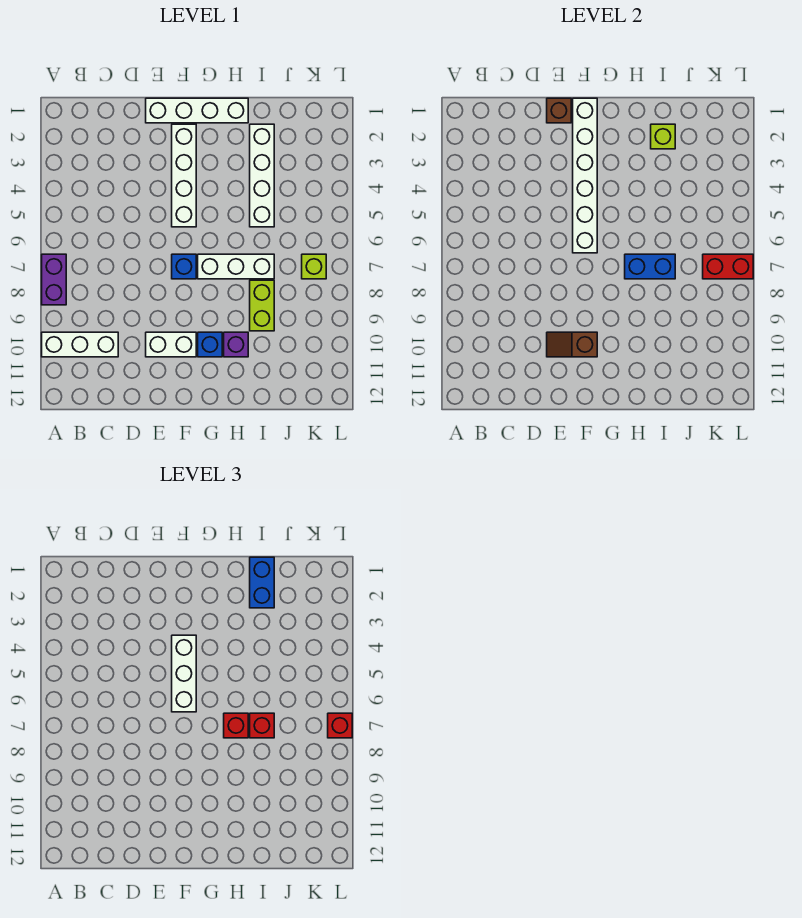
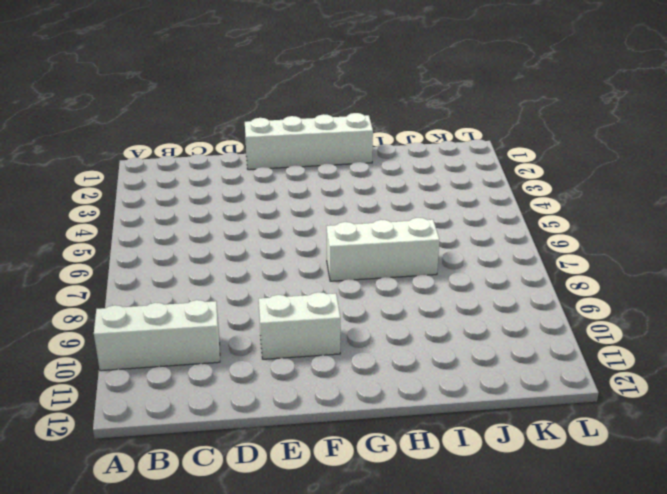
none -> purple brick A7:A8 level 1
none -> white brick F2:F5 level 1
none -> blue brick F7 level 1

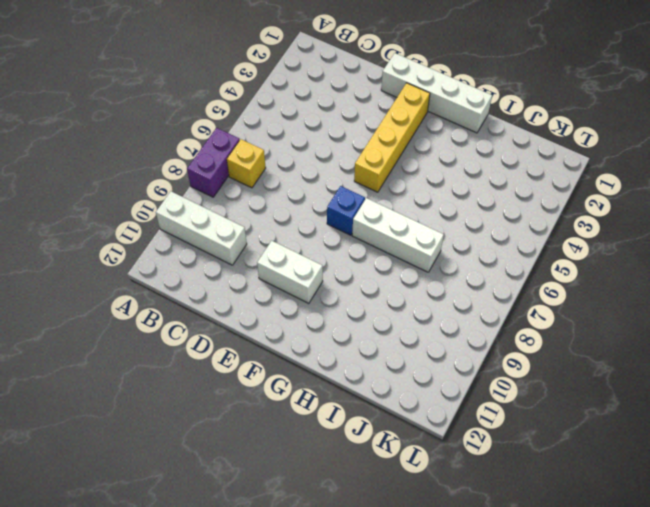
yellow brick B7 level 1 -> none
yellow brick F2:F5 level 1 -> white brick F2:F5 level 1
none -> blue brick G10 level 1
none -> purple brick H10 level 1
none -> white brick I2:I5 level 1

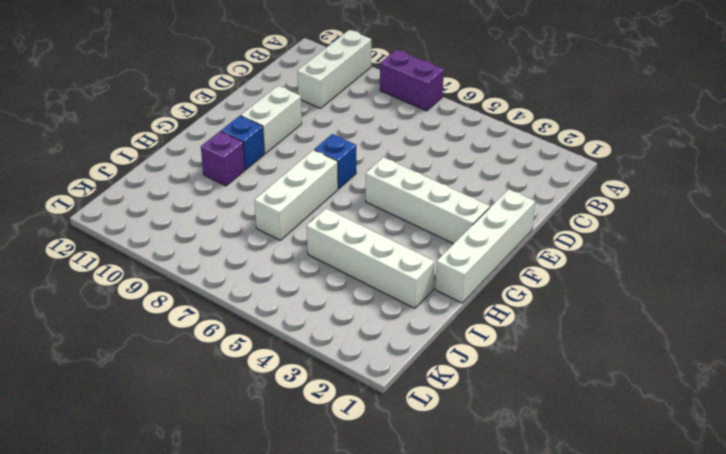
none -> lime brick I8:I9 level 1
none -> lime brick K7 level 1
none -> brown brick E1 level 2

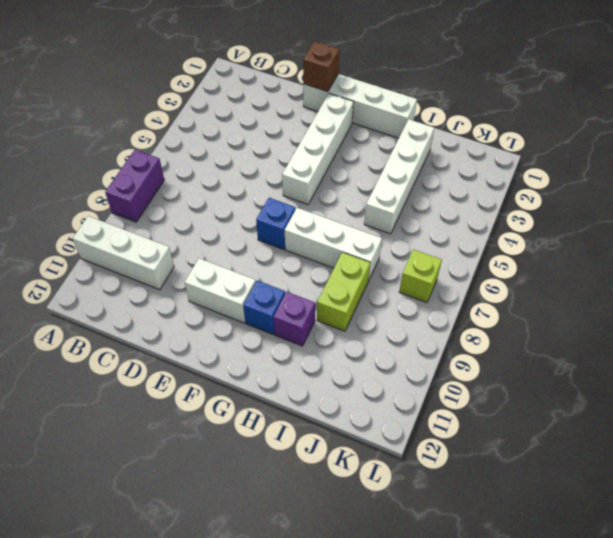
none -> brown slope E10:F10 level 2 top F
none -> white brick F1:F6 level 2
none -> blue brick H7:I7 level 2

